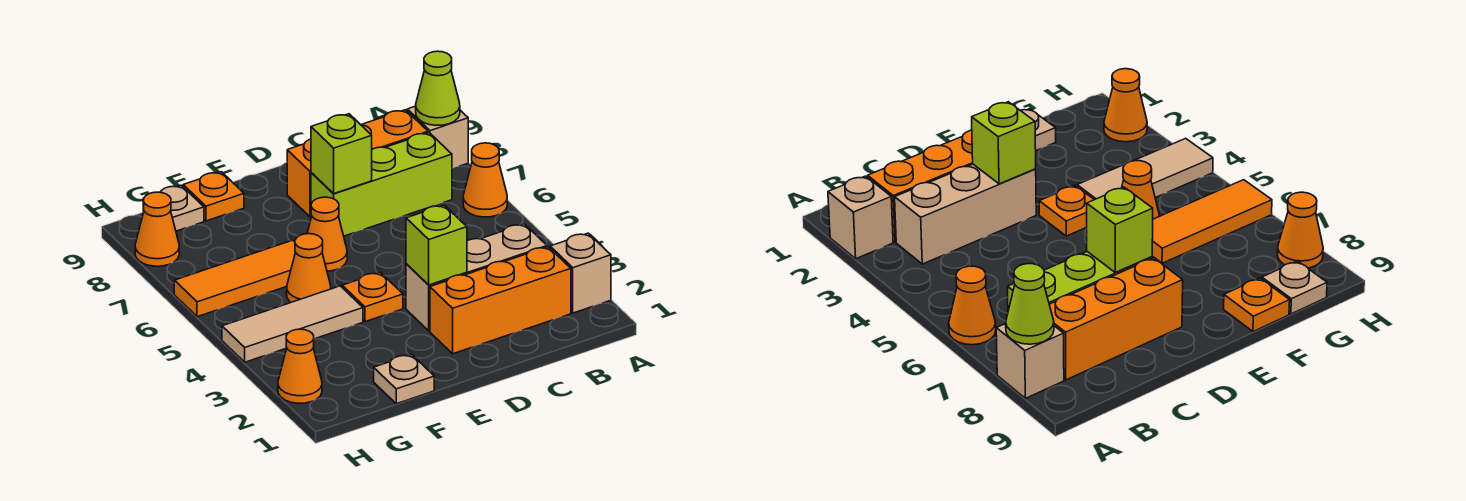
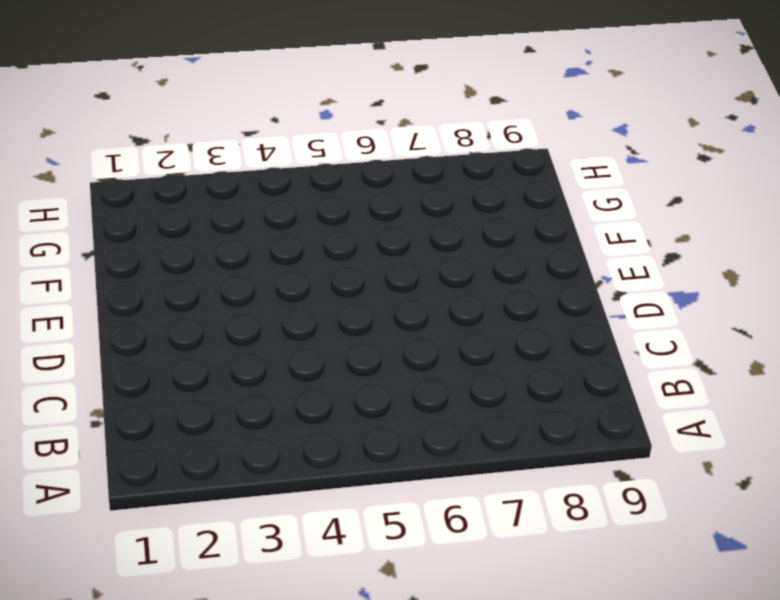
none -> tan brick A2 level 1
none -> orange cone A6 level 1
none -> tan brick A8 level 1

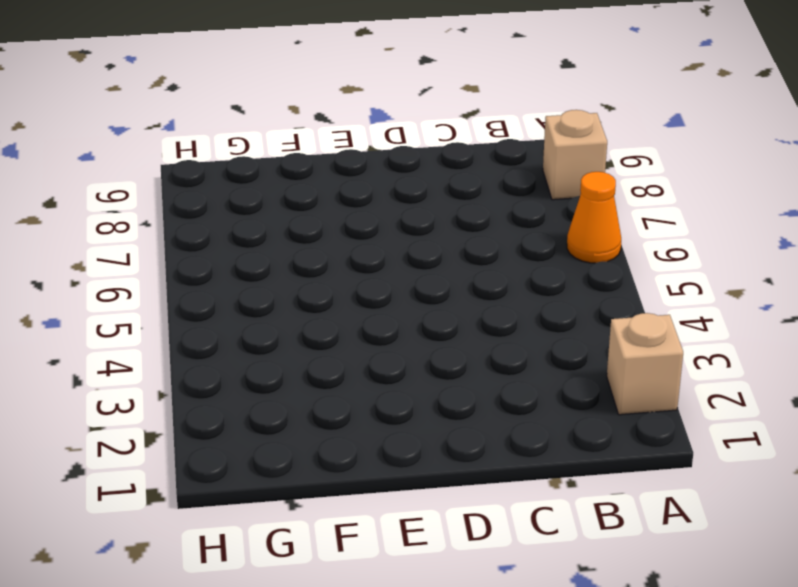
none -> orange brick B2:D2 level 1
none -> tan brick B3:D3 level 1
none -> lime brick B7:D7 level 1

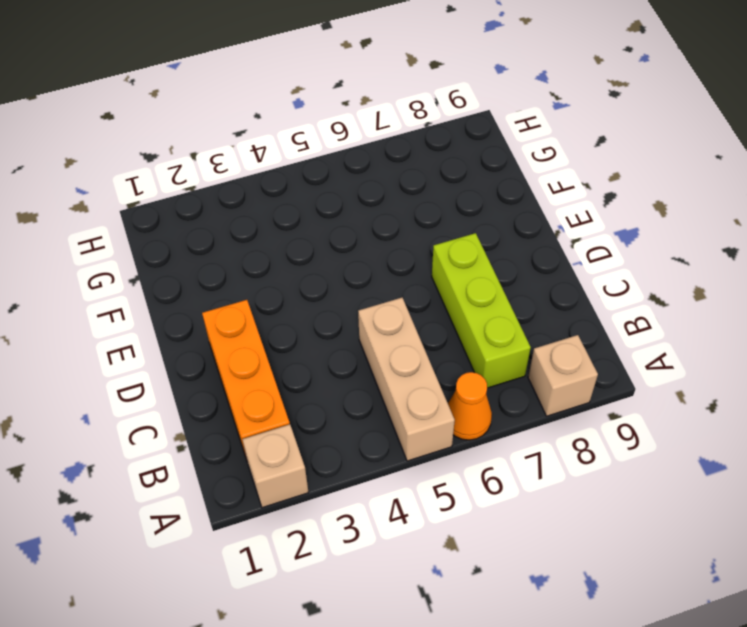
tan brick A5:C5 level 1 -> tan brick B3:D3 level 1
none -> orange brick B8:D8 level 1
none -> orange plate E4 level 1
none -> orange cone E6 level 1

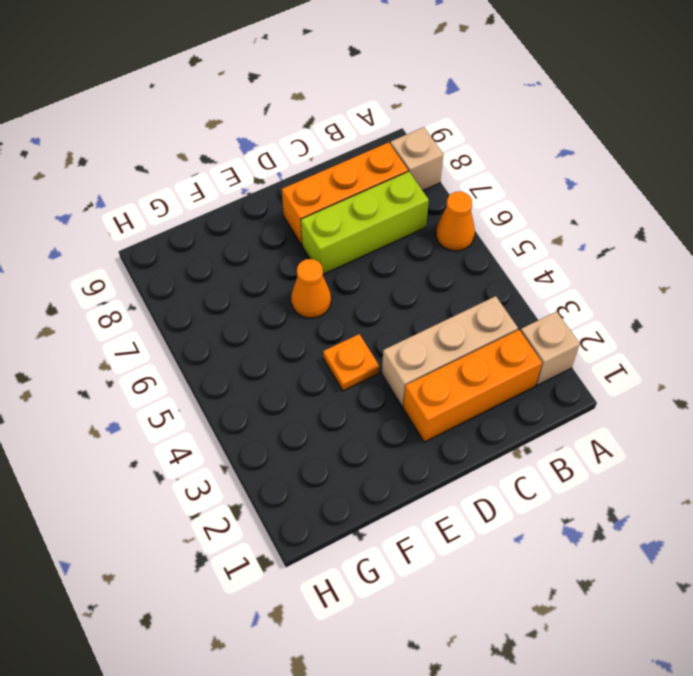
none -> tan plate F1 level 1
none -> tan tile F4:H4 level 1
none -> orange cone F5 level 1

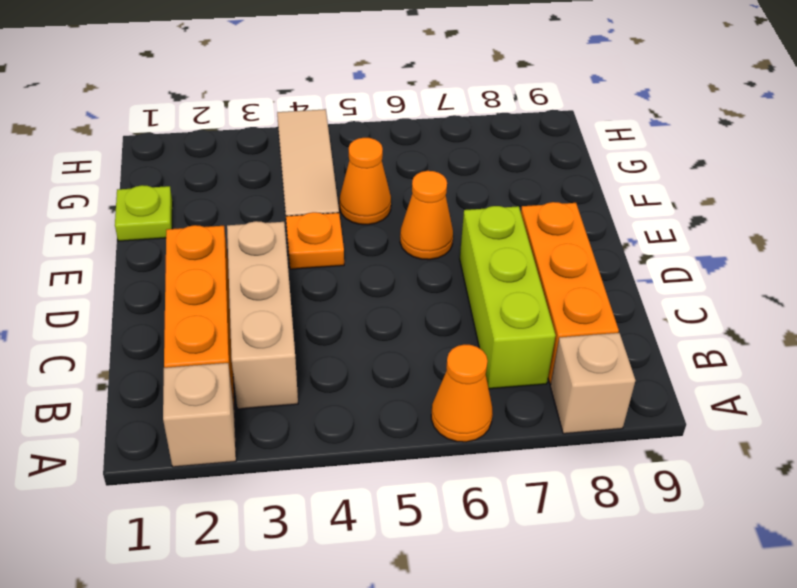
lime plate F1 level 1 -> tan plate F1 level 1
none -> orange tile F6:H6 level 1
none -> orange plate F9 level 1
none -> tan plate G9 level 1

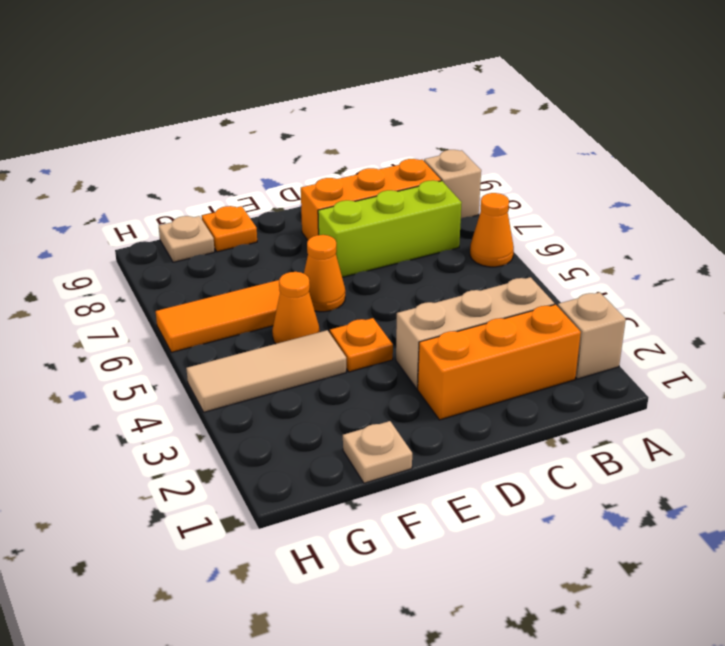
none -> orange cone H2 level 1
none -> orange cone H8 level 1
none -> lime cone A8 level 2

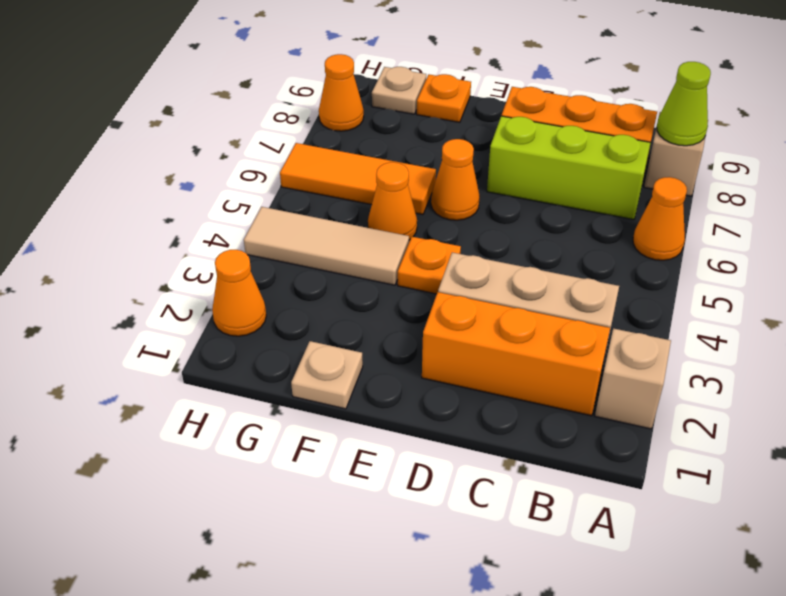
none -> lime brick D3 level 2
none -> lime brick D7 level 2

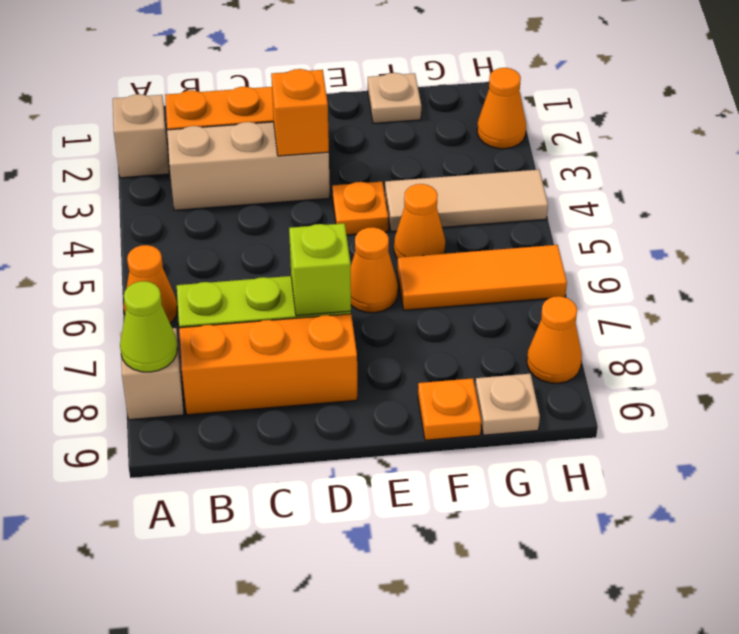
orange brick D3 level 2 -> lime brick D3 level 2

